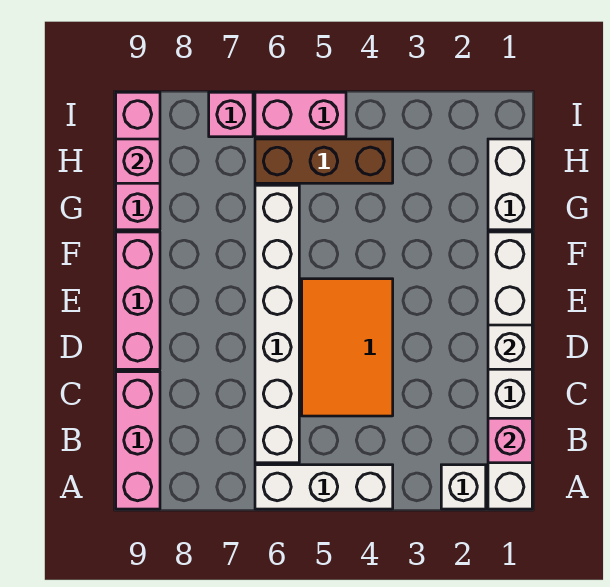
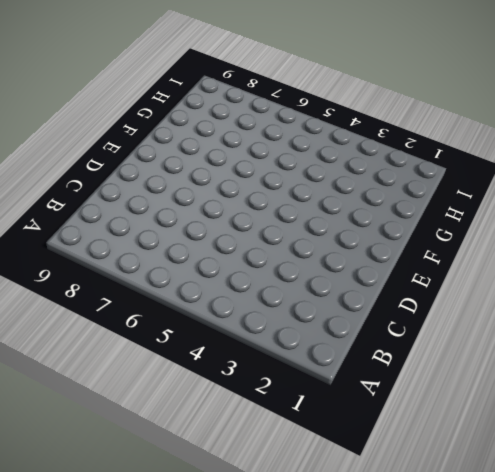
none -> white brick A1:F1 level 1
none -> white brick A2 level 1
none -> white brick A4:A6 level 1

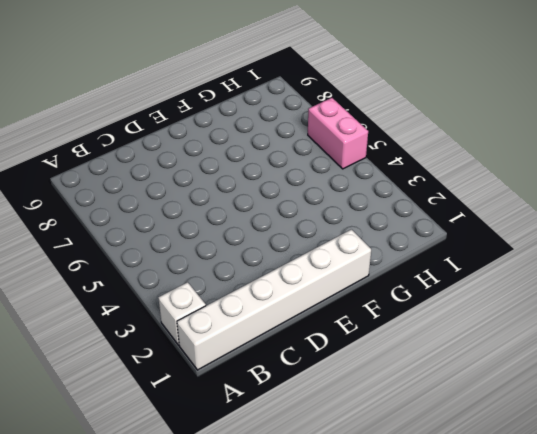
none -> white brick A4:A6 level 1
none -> pink brick A9:C9 level 1
none -> white brick B6:G6 level 1

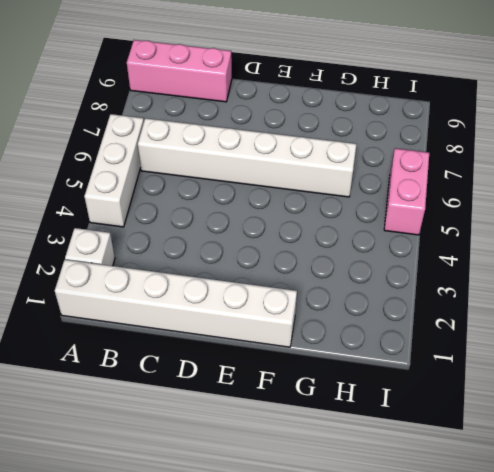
none -> orange tile C4:E5 level 1
none -> pink brick D9:F9 level 1
none -> white brick G1:H1 level 1

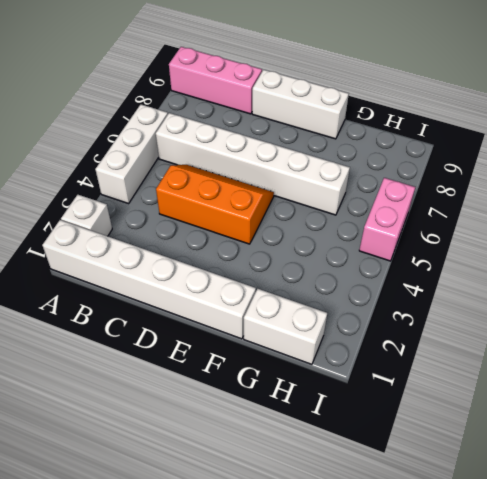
orange slope C4:E5 level 1 top 4 -> orange tile C4:E5 level 1
white brick D9:F9 level 1 -> pink brick D9:F9 level 1
none -> pink brick G9:I9 level 1
none -> brown brick H4:H6 level 1
none -> pink brick I7 level 1

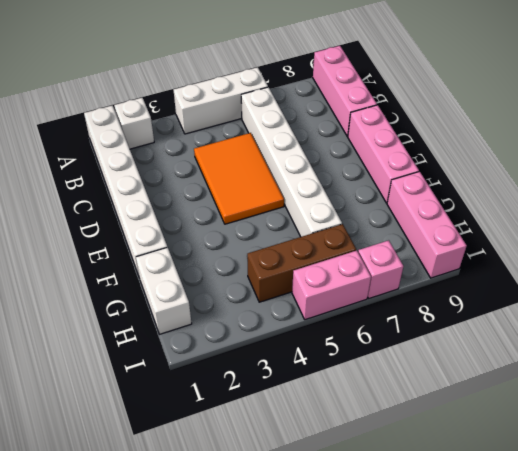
none -> pink brick B1 level 2
none -> white brick D1 level 2
none -> pink brick H9 level 2

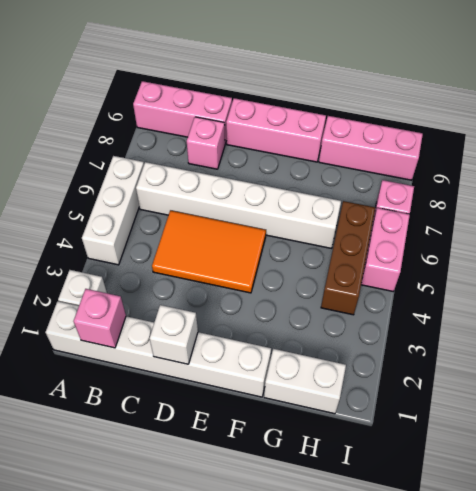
pink brick C8 level 1 -> pink brick H9 level 2

